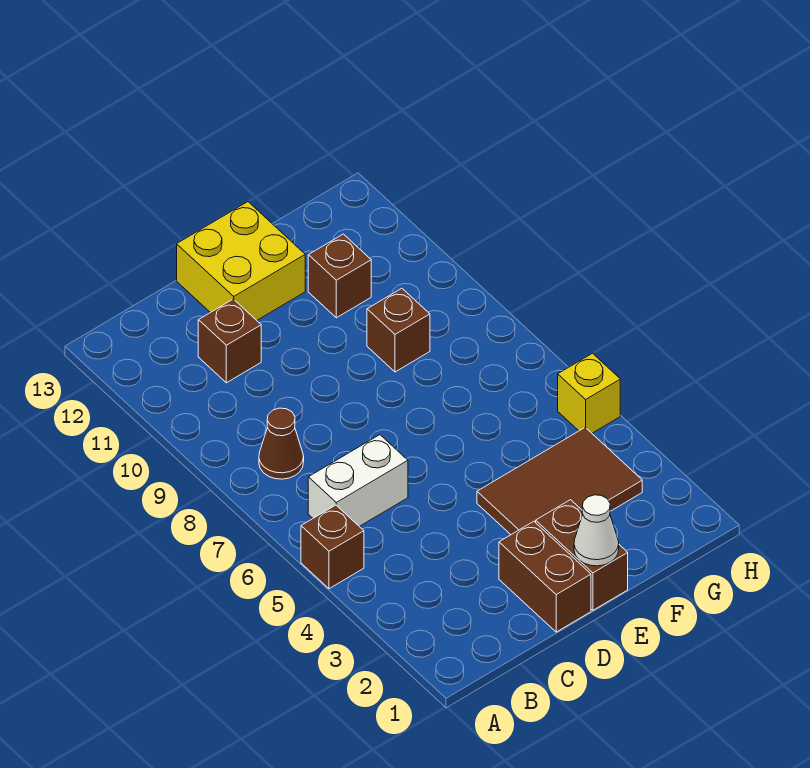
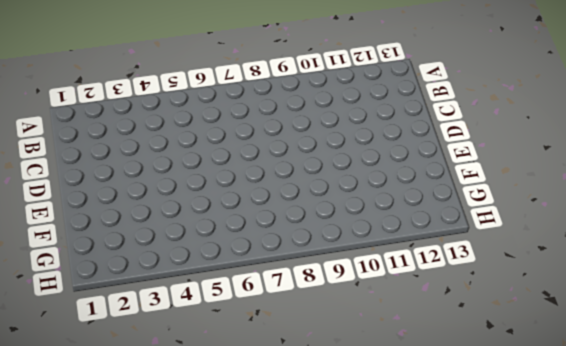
none -> brown brick A5 level 1
none -> white brick B6:C6 level 1
none -> brown cone B8 level 1

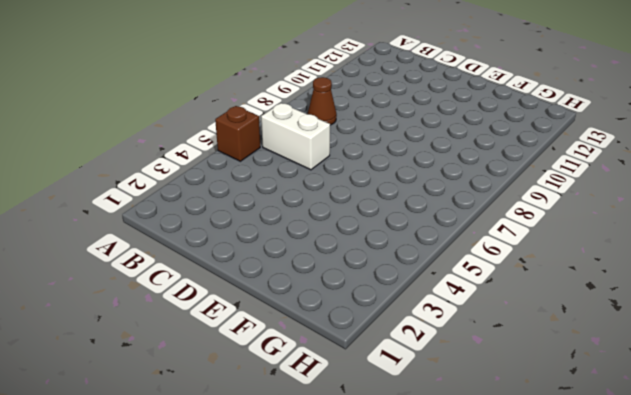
none -> brown brick C11 level 1
none -> brown brick D1:D2 level 1
none -> yellow brick D12:E13 level 1

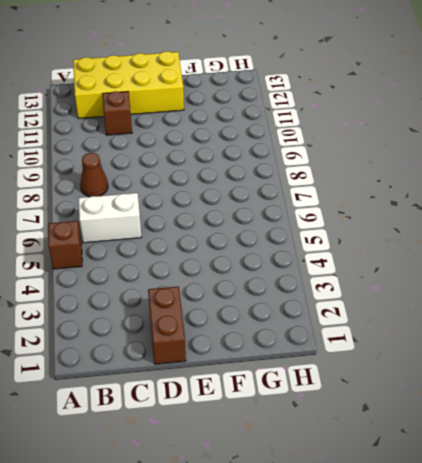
yellow brick B12:E13 level 1 -> yellow brick D12:E13 level 1
none -> brown brick E1:E2 level 1
none -> brown tile E3:G4 level 1
none -> brown brick F9 level 1

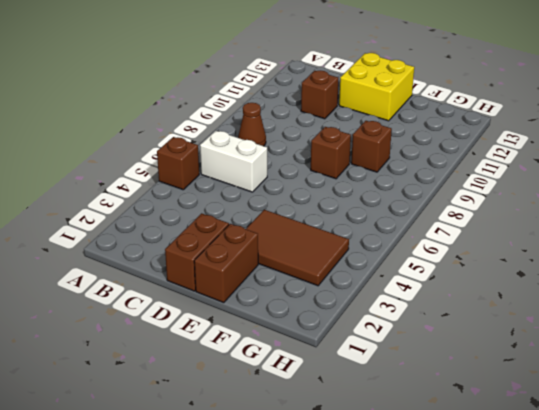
brown brick E8 level 1 -> brown brick F11 level 1
none -> yellow brick H5 level 1
none -> white cone E1 level 2

